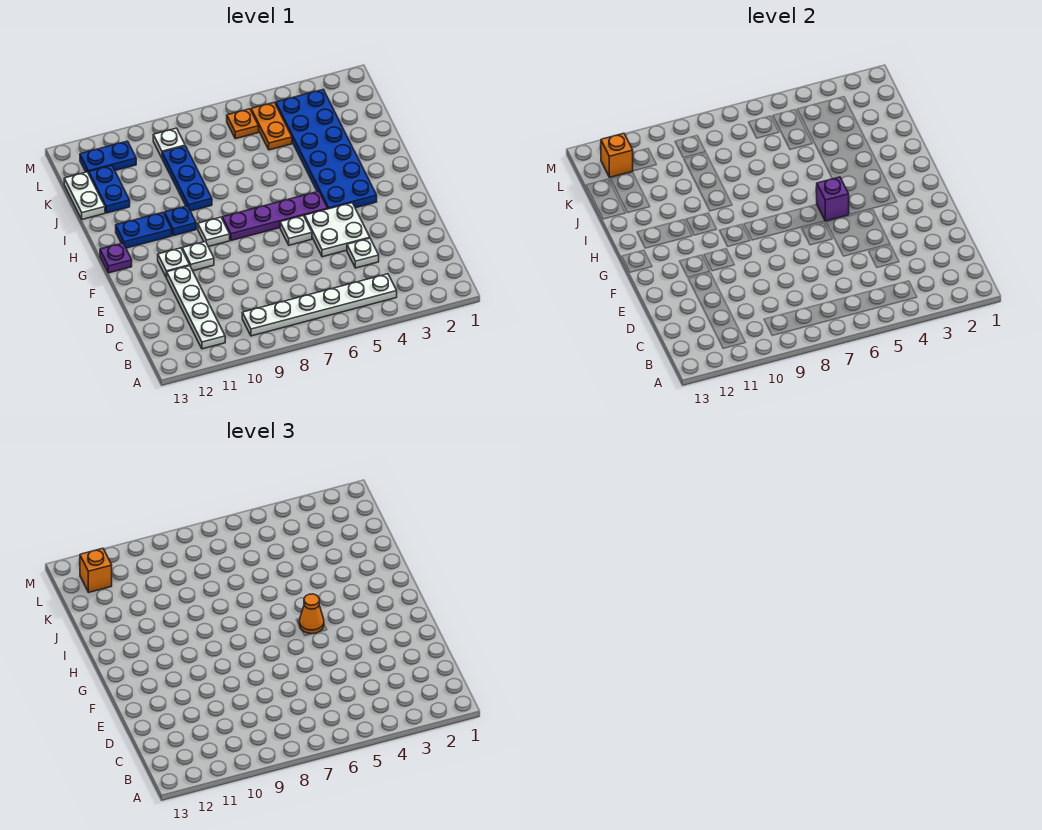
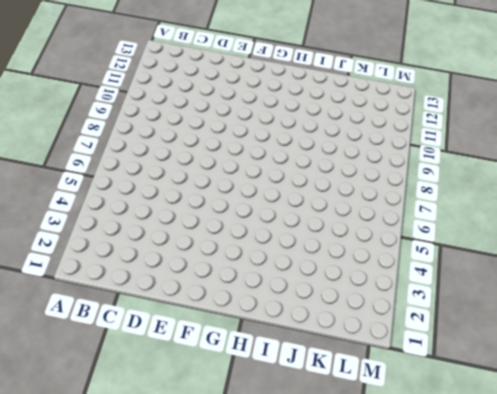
none -> white plate B4:B9 level 1
none -> white plate B11:E11 level 1
none -> white plate D4 level 1

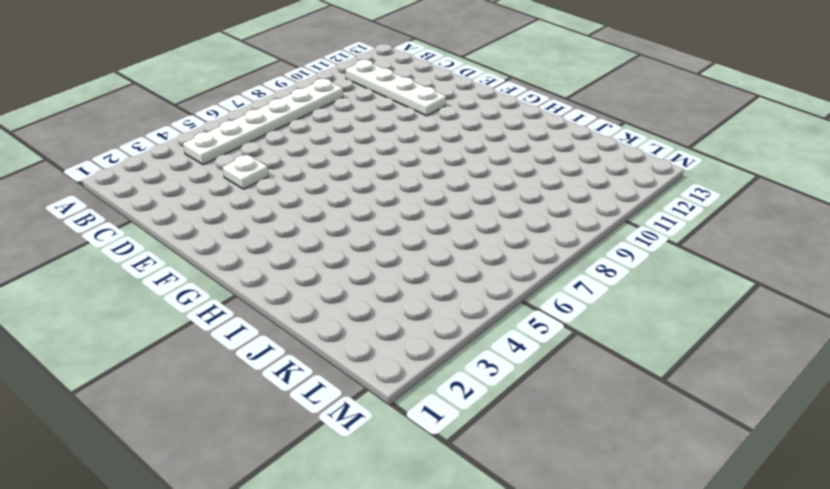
none -> white plate E4:F5 level 1
none -> white plate F6 level 1
none -> white plate F10 level 1

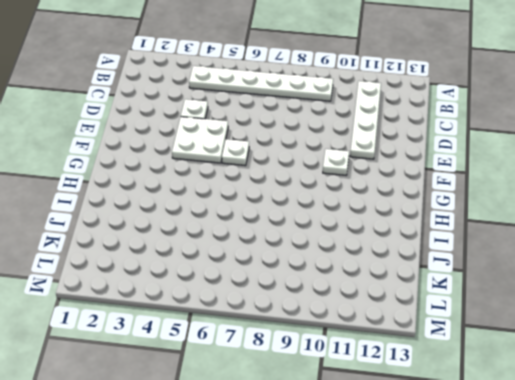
none -> white plate F11 level 1
none -> blue plate G3:L4 level 1
none -> purple plate G5:G8 level 1

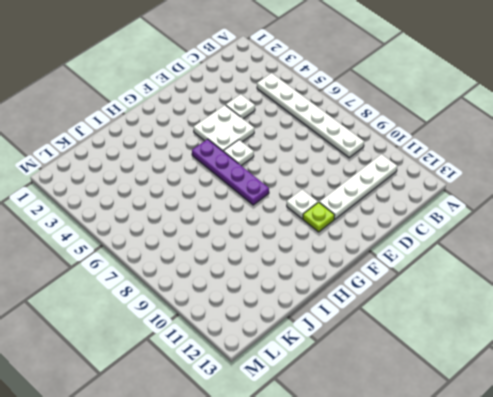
lime plate F11 level 1 -> white plate F11 level 1
none -> blue plate G3:L4 level 1
none -> white plate G9 level 1
none -> purple plate G13 level 1

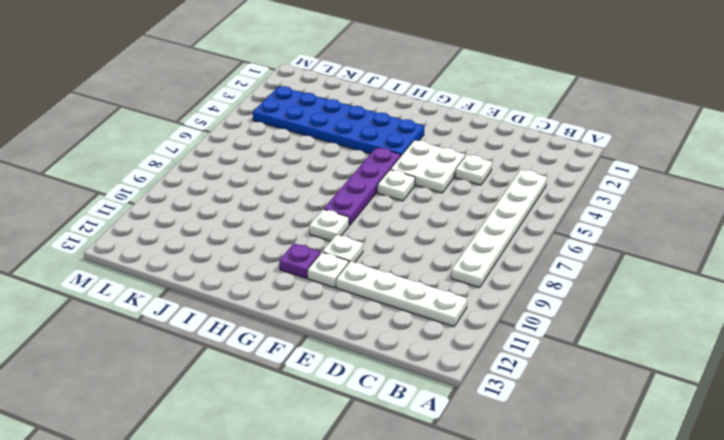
purple plate G11 level 1 -> purple plate G13 level 1
none -> blue plate H10 level 1
none -> blue plate H11:H12 level 1
none -> blue plate I9:K9 level 1

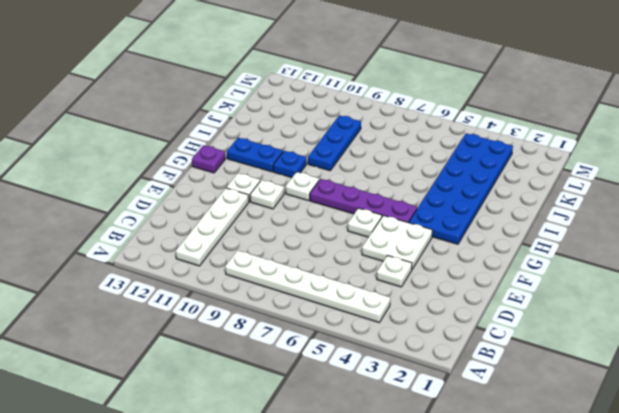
none -> blue plate J12:K12 level 1
none -> white plate J13:K13 level 1
none -> orange plate K5:L5 level 1

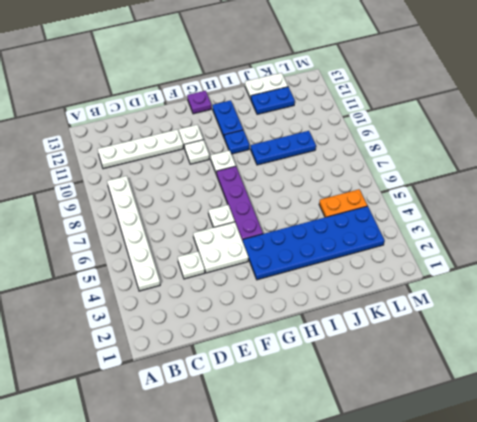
none -> orange plate L6 level 1
none -> white plate L9 level 1
none -> blue plate L11:L12 level 1

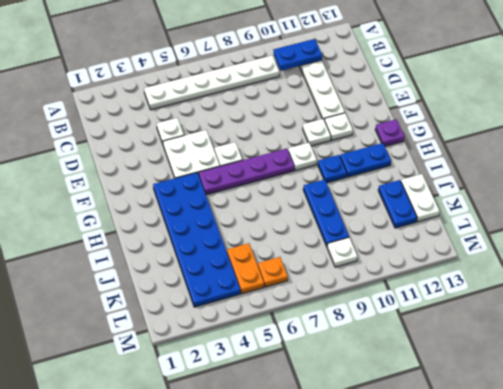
blue plate B10:B11 level 2 -> blue plate L11:L12 level 1
none -> purple brick G5 level 2
none -> orange brick L12 level 2
none -> orange cone G5 level 3

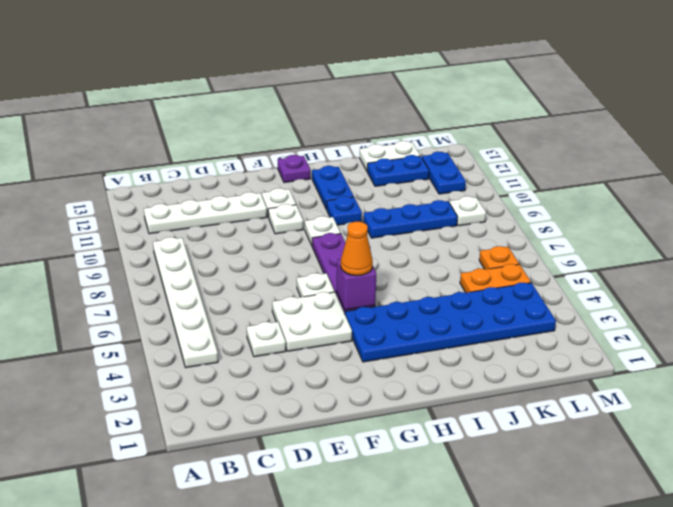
none -> orange brick L12 level 2
none -> orange brick L12 level 3

